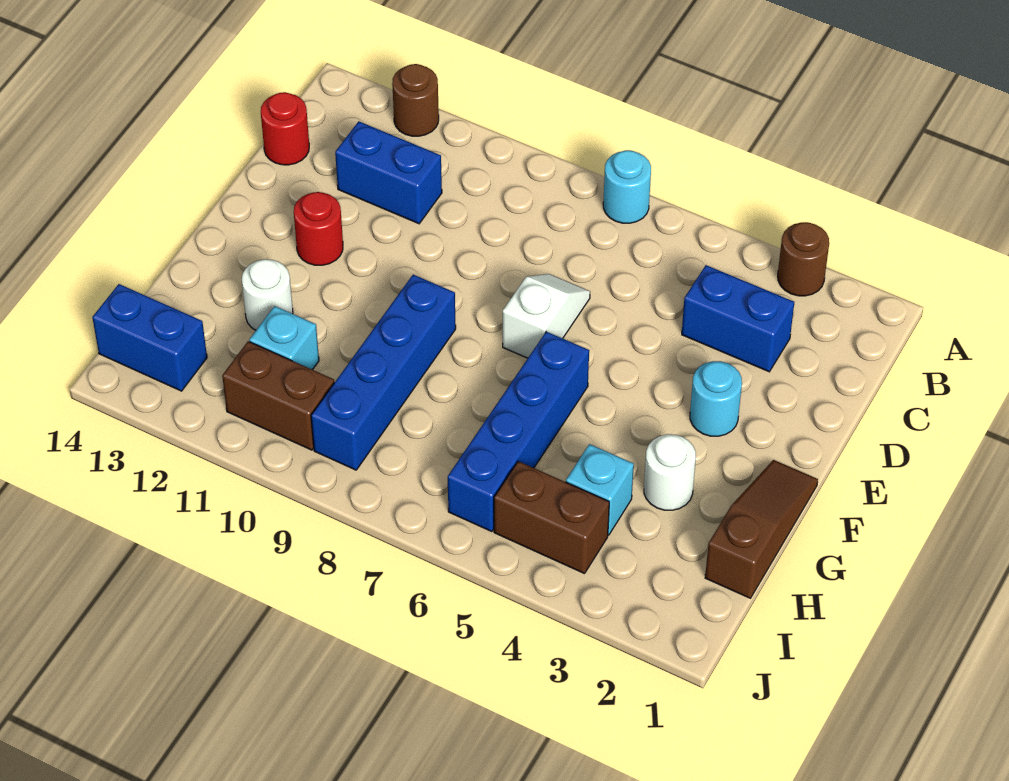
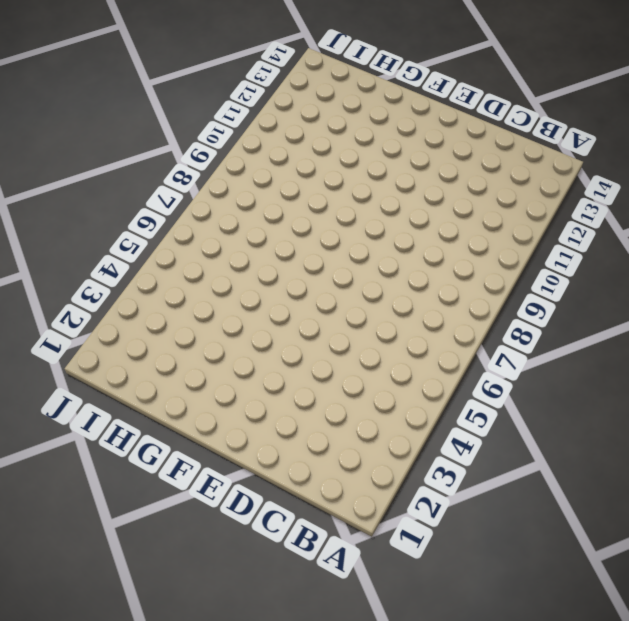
none -> brown round brick A3 level 1
none -> cyan round brick A7 level 1
none -> brown round brick A12 level 1

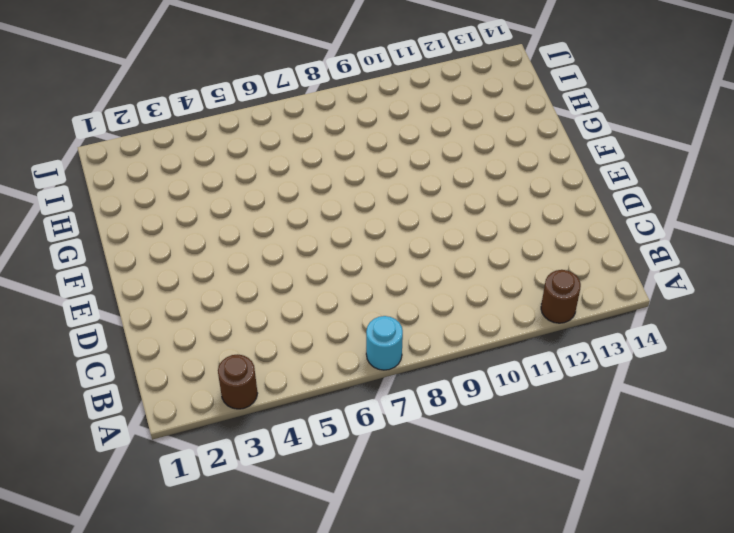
none -> blue brick C3:C4 level 1
none -> blue brick C11:C12 level 1
none -> red round brick C14 level 1

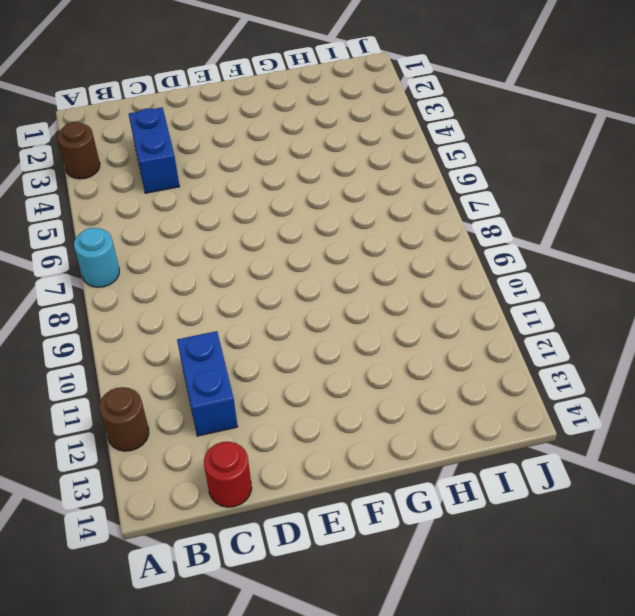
none -> white slope D7:E7 level 1 top E
none -> cyan round brick E3 level 1
none -> red round brick E12 level 1

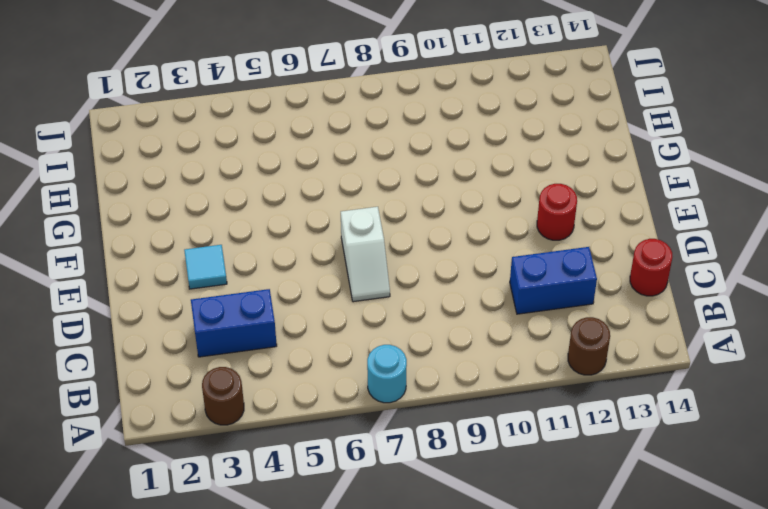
cyan tile E3 level 1 -> cyan round brick E3 level 1
none -> brown slope F1:H1 level 1 top H
none -> blue brick F6:I6 level 1
none -> blue brick F9:I9 level 1

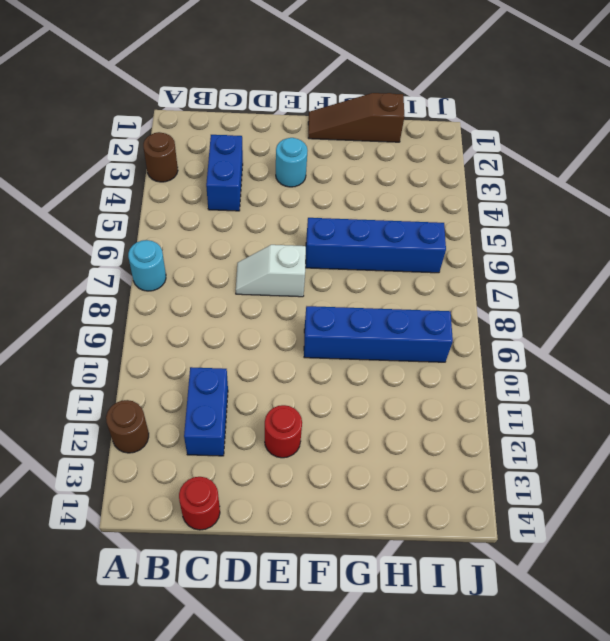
none -> white round brick G3 level 1
none -> white round brick G12 level 1
none -> cyan brick H4 level 1

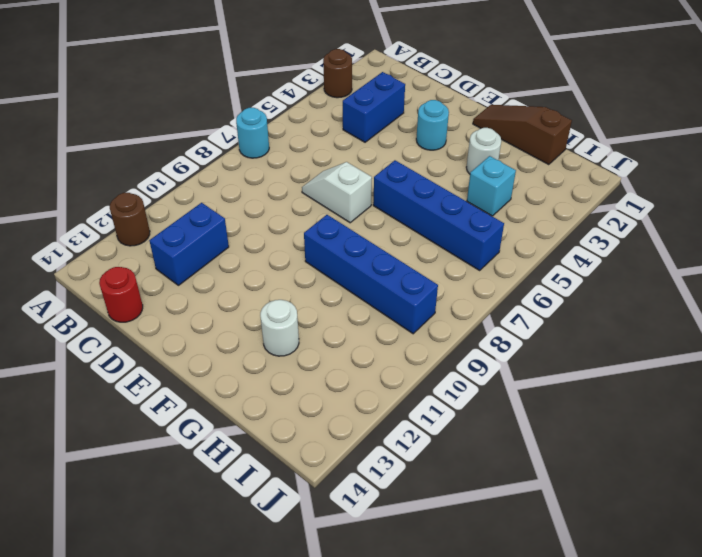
none -> red round brick E12 level 1
none -> cyan brick H11 level 1
none -> brown brick I4:I5 level 1

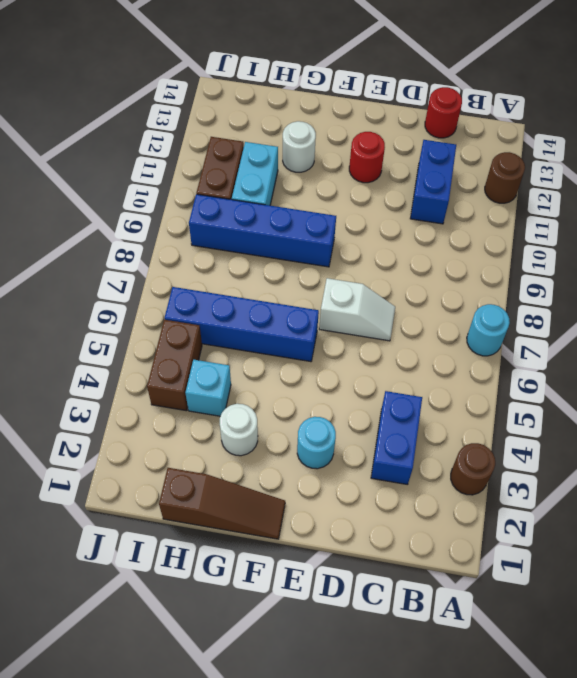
cyan brick H10:H11 level 1 -> cyan brick H11 level 1
none -> blue brick I13:I14 level 1

